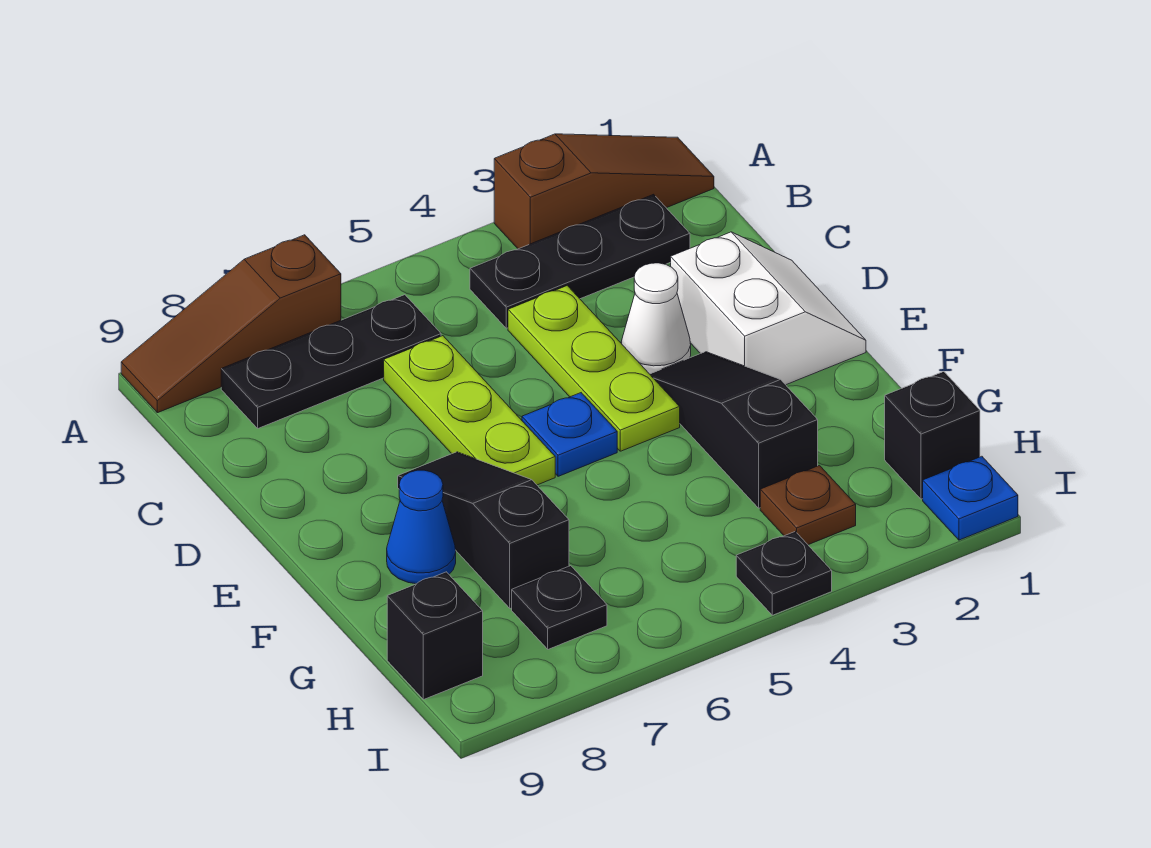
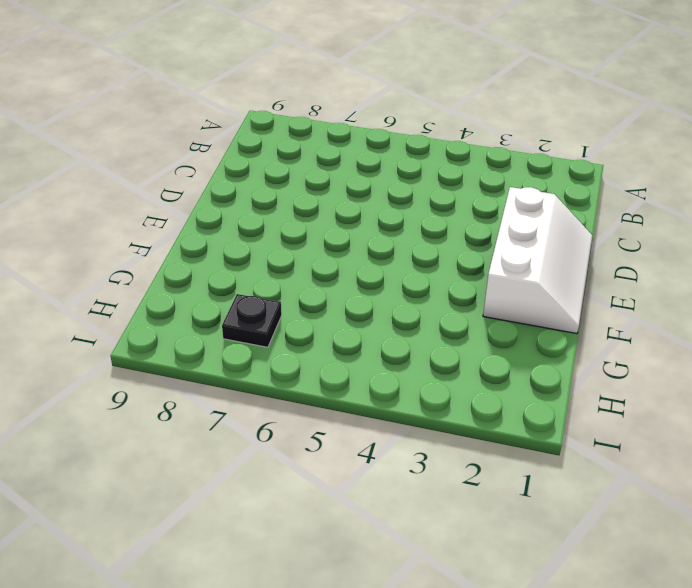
white slope D1:F2 level 1 top 2 -> white slope D1:E2 level 1 top 2
none -> brown slope A1:A3 level 1 top 3
none -> brown slope A7:A9 level 1 top 7
none -> black plate B2:B4 level 1

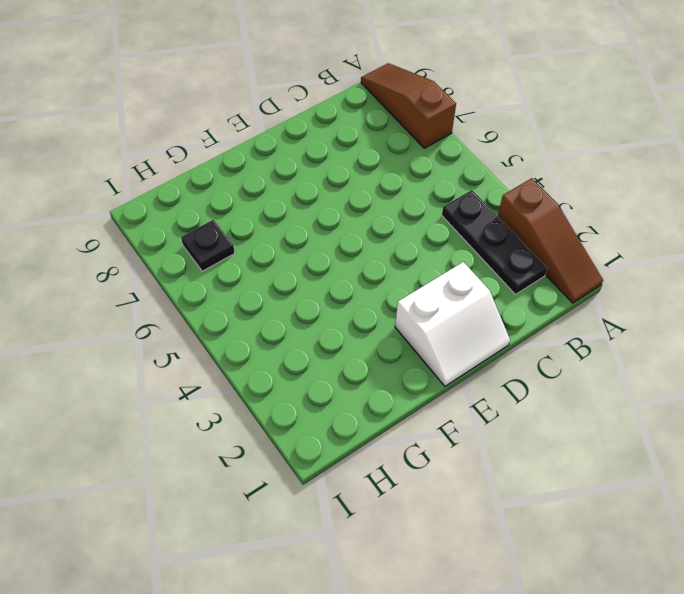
none -> black plate B6:B8 level 1
none -> lime plate C4:E4 level 1
none -> lime plate C6:E6 level 1

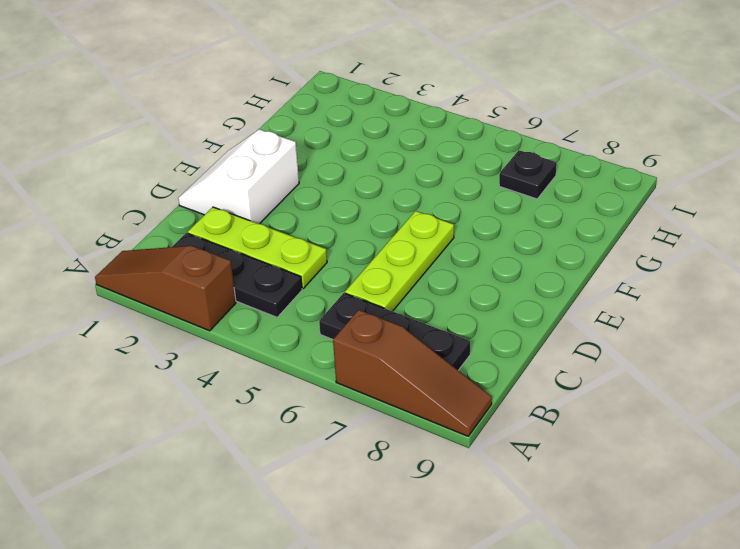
lime plate C2:C4 level 1 -> lime plate C4:E4 level 1
none -> white cone D3 level 1
none -> black slope E3:G3 level 1 top G
none -> blue plate E5 level 1

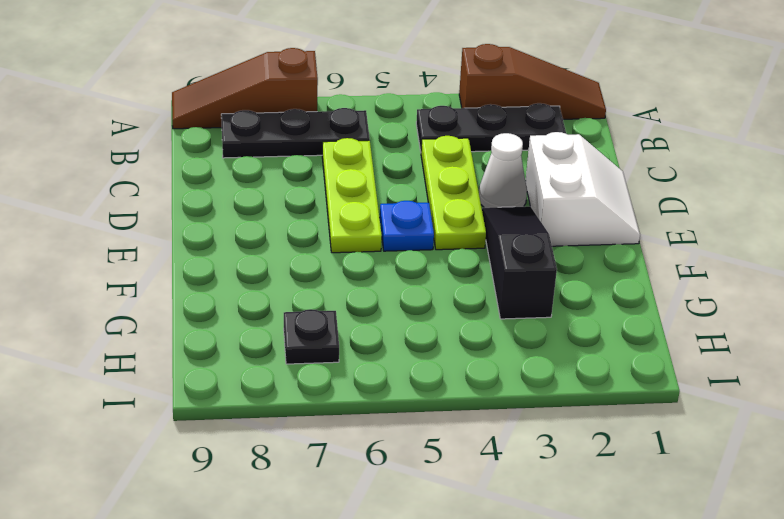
none -> black slope E7:G7 level 1 top G
none -> blue cone F8 level 1
none -> black brick H1 level 1

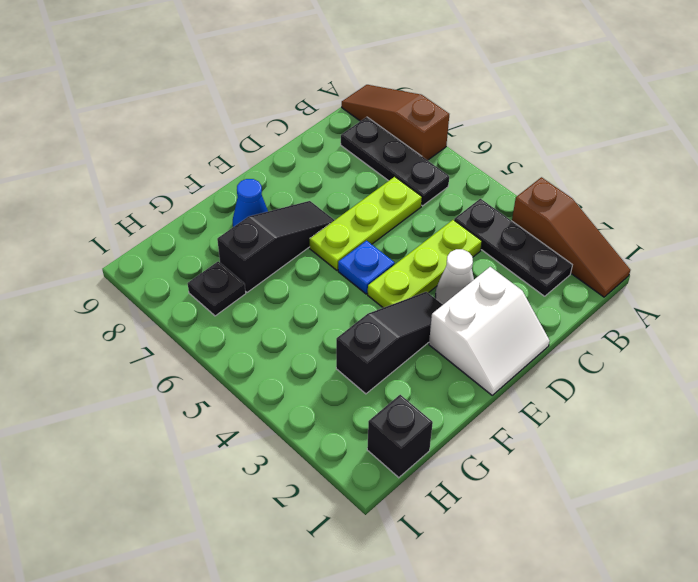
none -> brown plate H3 level 1
none -> black brick H9 level 1
none -> blue plate I1 level 1

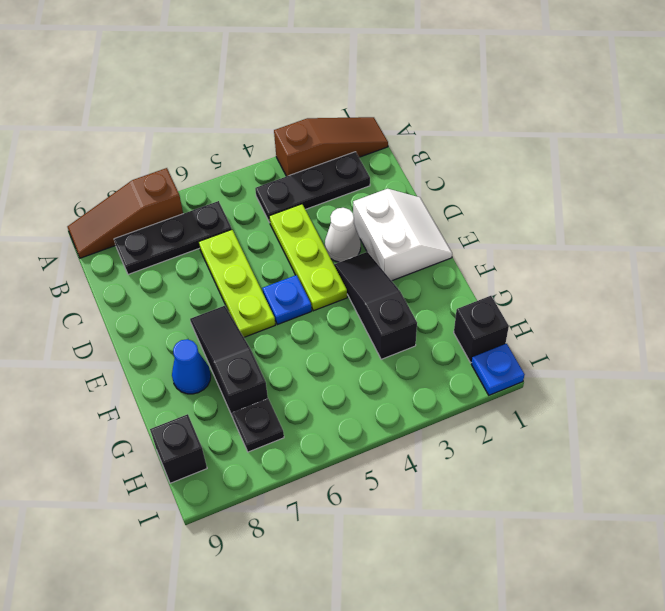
none -> brown plate H3 level 1
none -> black plate I4 level 1

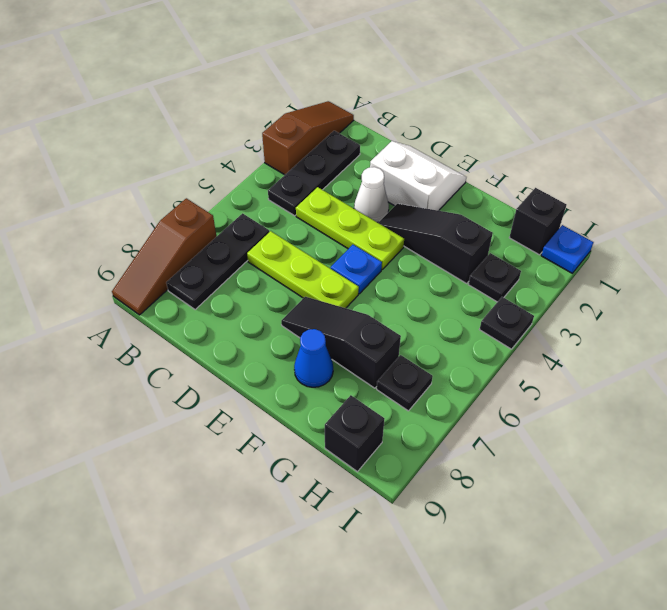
black plate H3 level 1 -> brown plate H3 level 1

